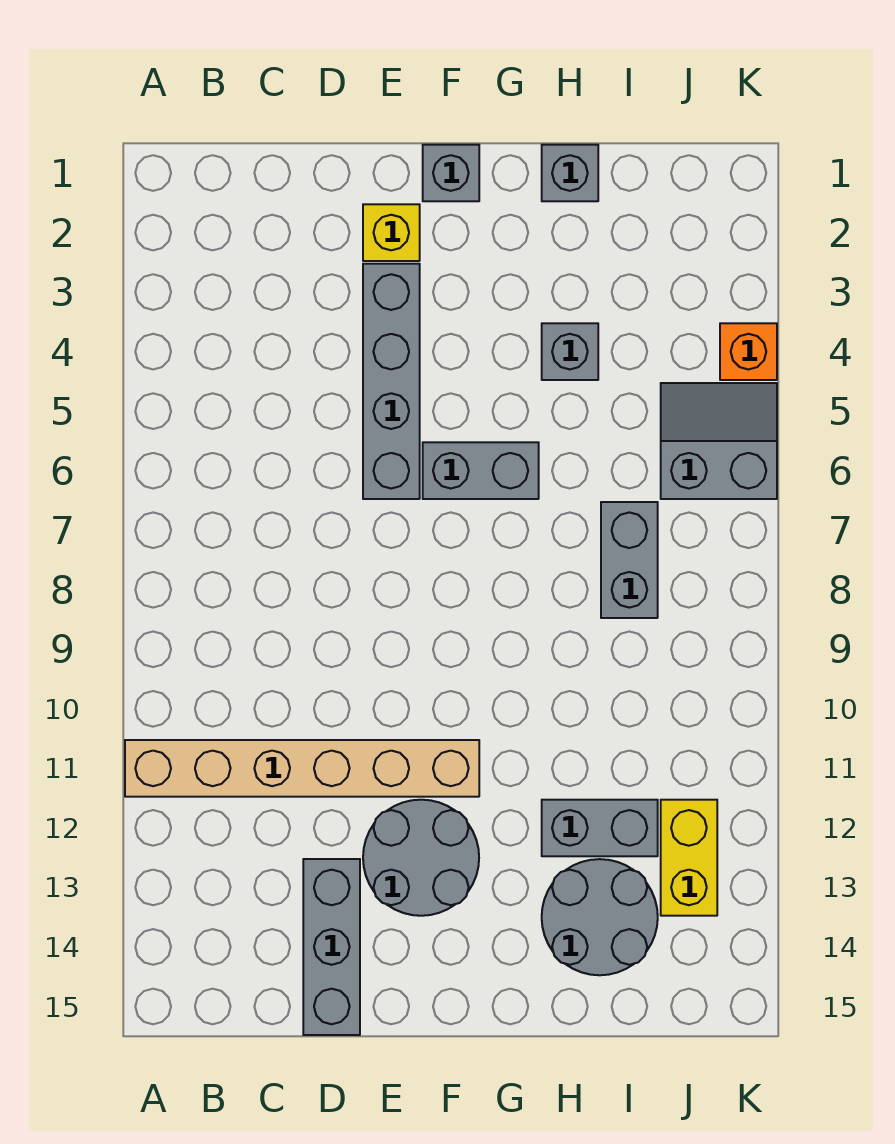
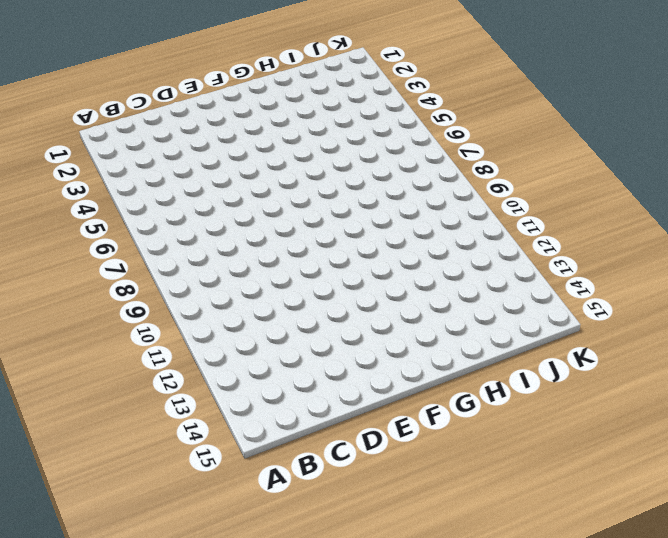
none -> tan brick A11:F11 level 1
none -> grey brick D13:D15 level 1
none -> yellow brick E2 level 1

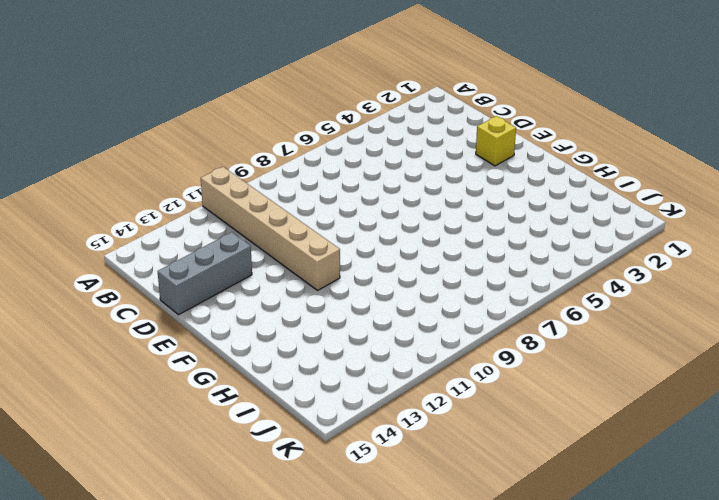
none -> grey brick E3:E6 level 1
none -> grey round brick E12:F13 level 1
none -> grey brick F1 level 1

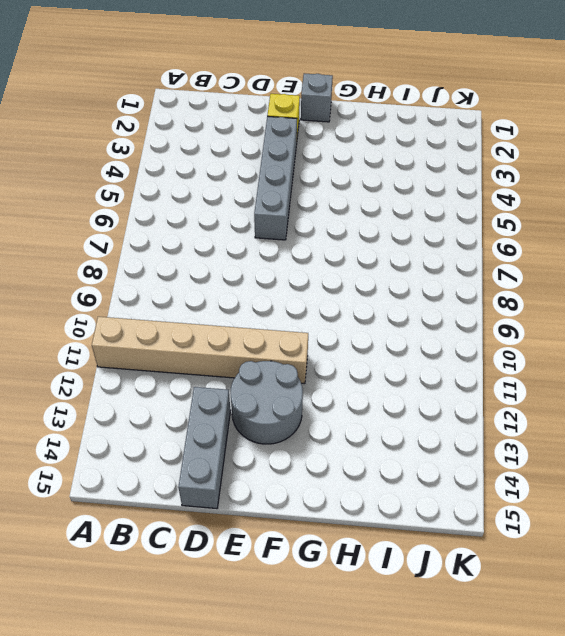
none -> grey brick F6:G6 level 1
none -> grey brick H1 level 1
none -> grey brick H4 level 1

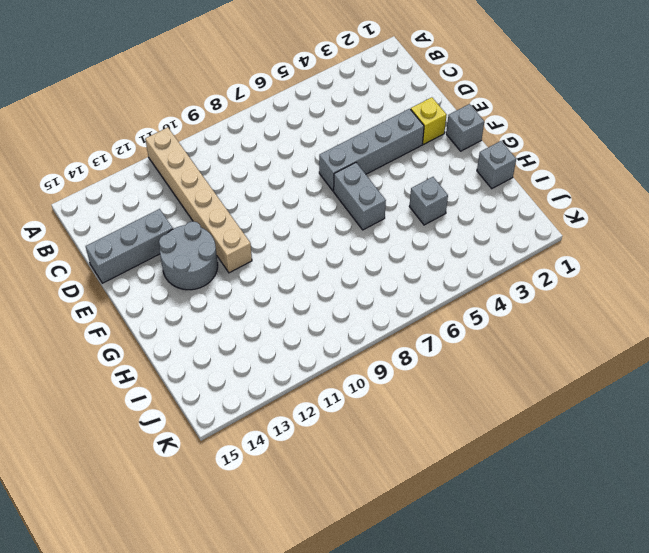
none -> grey brick H12:I12 level 1
none -> grey round brick H13:I14 level 1
none -> grey brick I7:I8 level 1

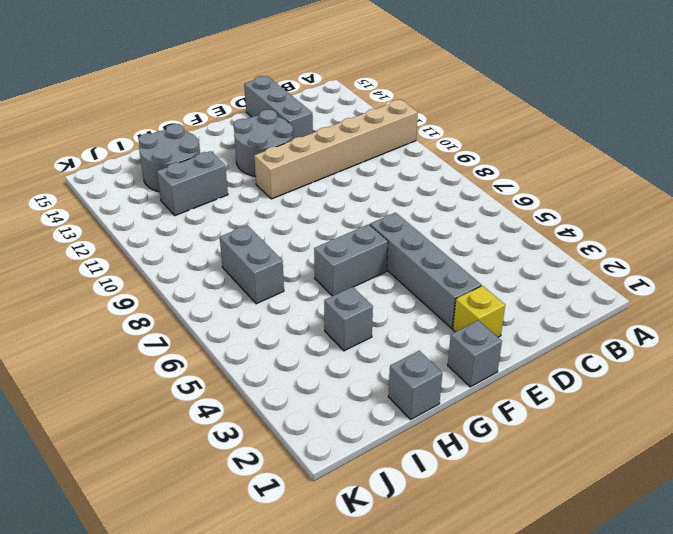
none -> grey slope J5:K6 level 1 top 6
none -> yellow brick J12:J13 level 1
none -> orange brick K4 level 1

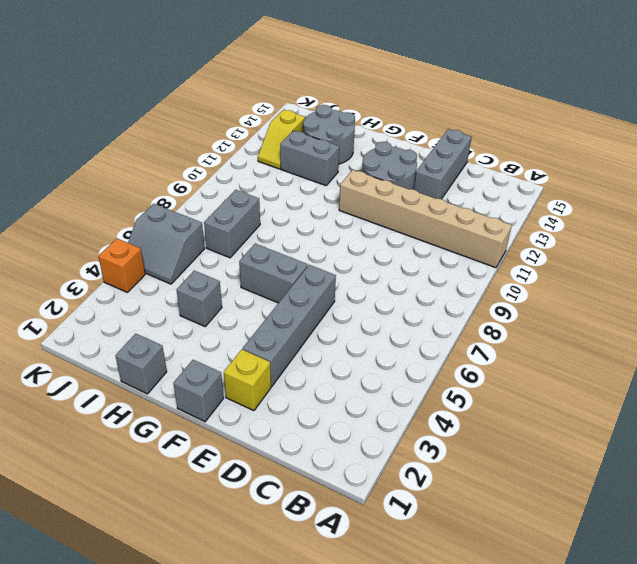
yellow slope J12:J13 level 1 top 13 -> yellow brick J12:J13 level 1

